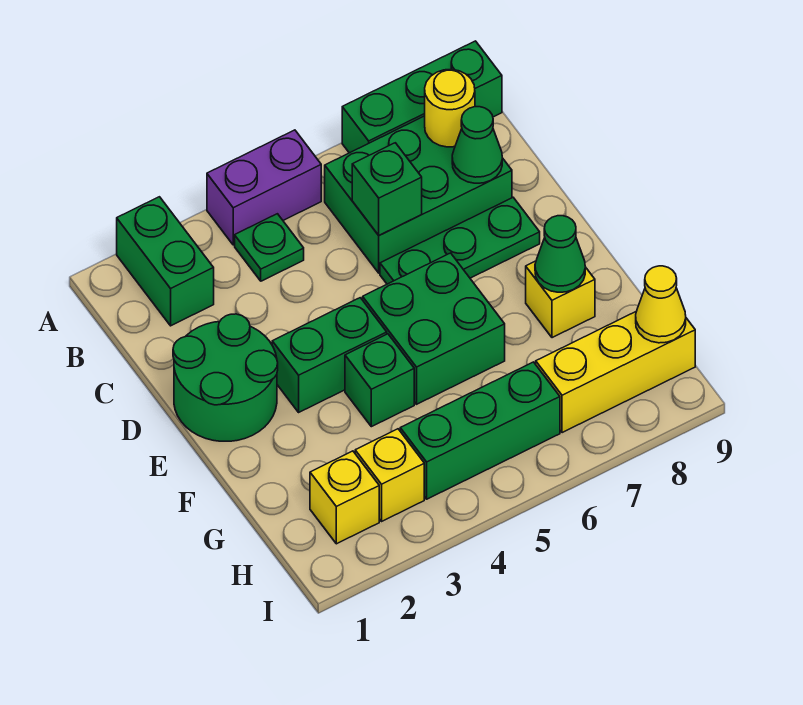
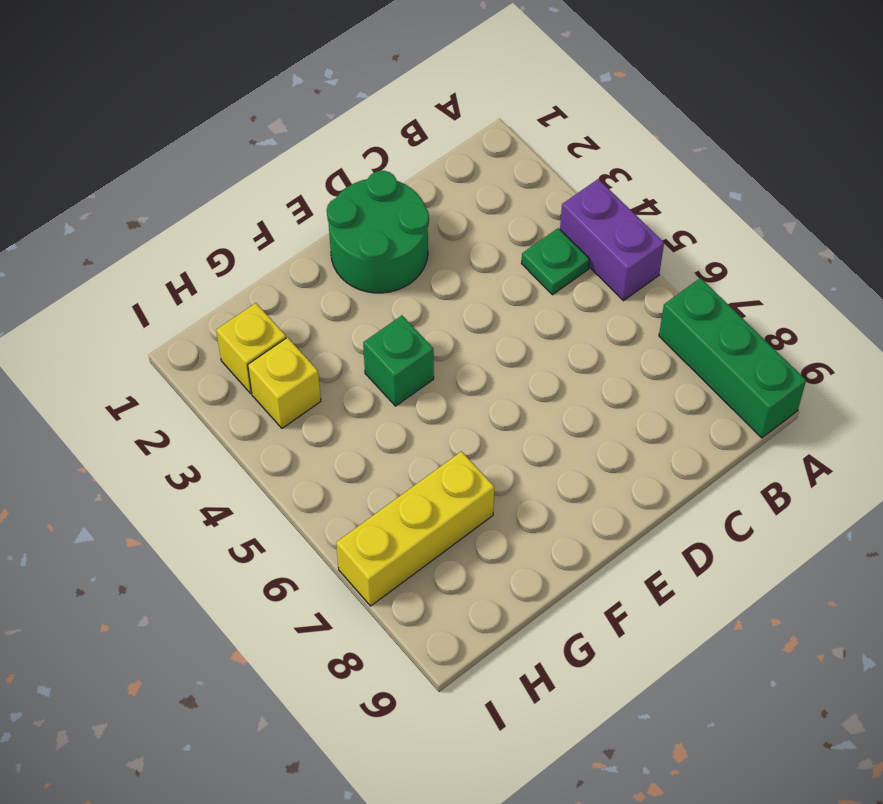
yellow brick G7:I7 level 1 -> yellow brick H7:H9 level 1
none -> green brick A2:B2 level 1
none -> green brick B6:C8 level 1
none -> green plate D6:D8 level 1

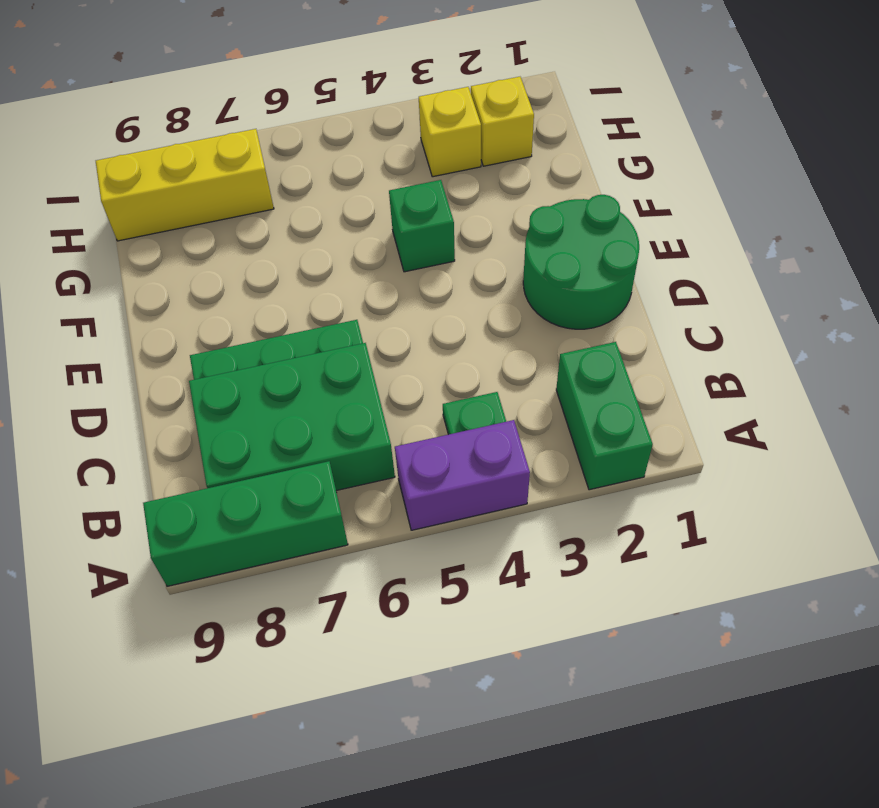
none -> green brick E3:E4 level 1
none -> green brick E5:F6 level 1
none -> yellow brick F8 level 1

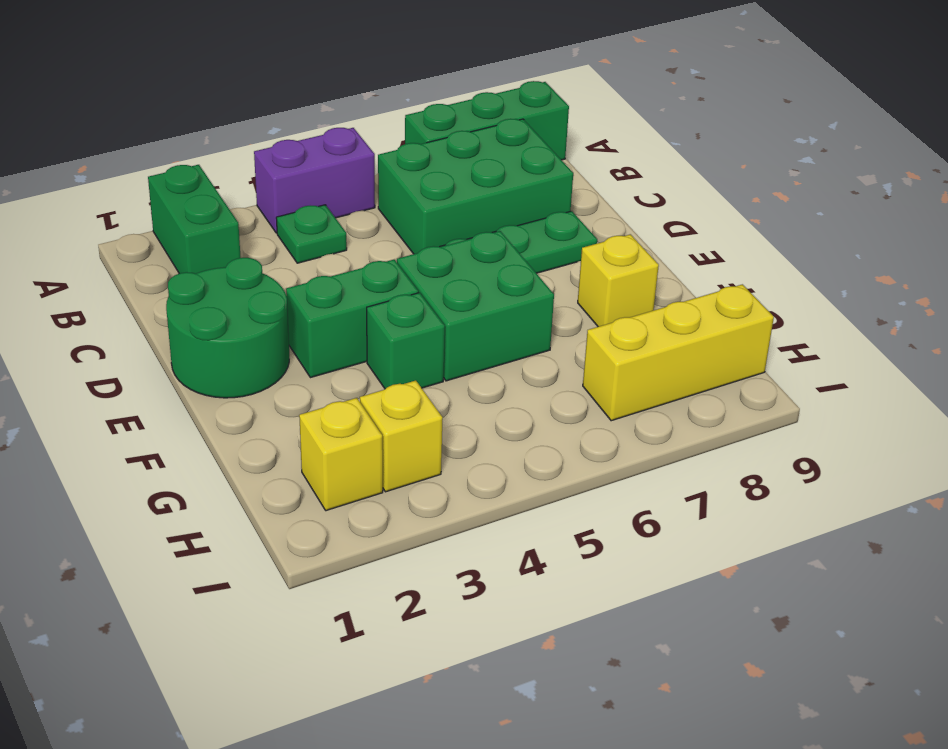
none -> green brick H4:H6 level 1
none -> yellow round brick B8 level 2
none -> green brick C6 level 2

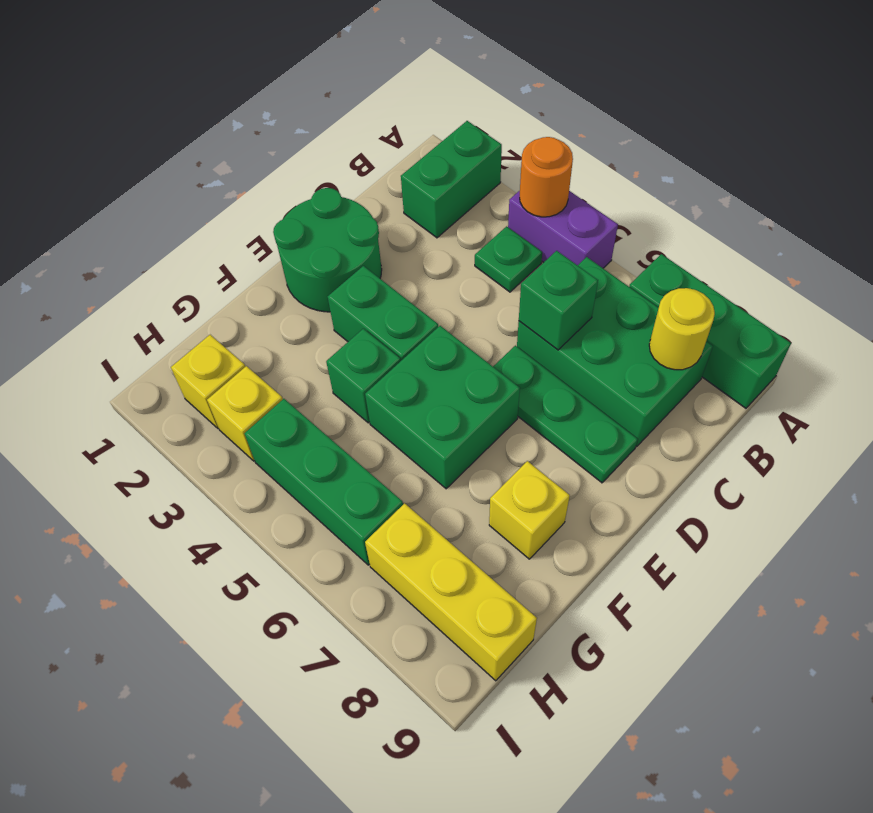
orange round brick A4 level 2 -> none
none -> green cone C8 level 2
none -> green cone F8 level 2
none -> yellow cone H9 level 2

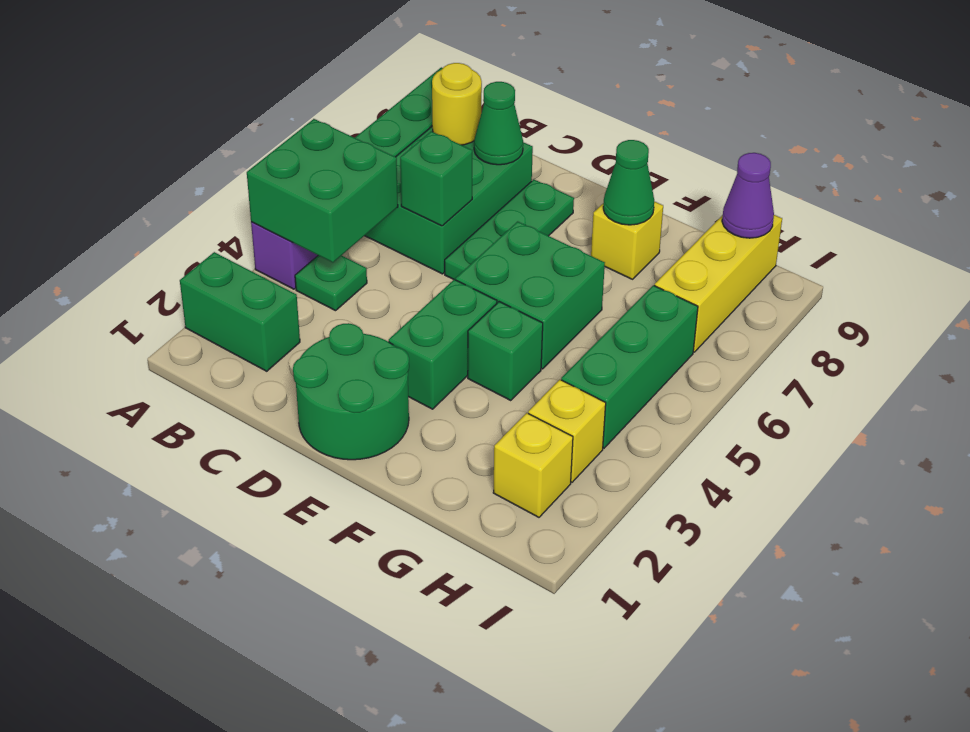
green brick A4:B5 level 2 -> none
purple cone H9 level 2 -> yellow cone H9 level 2

